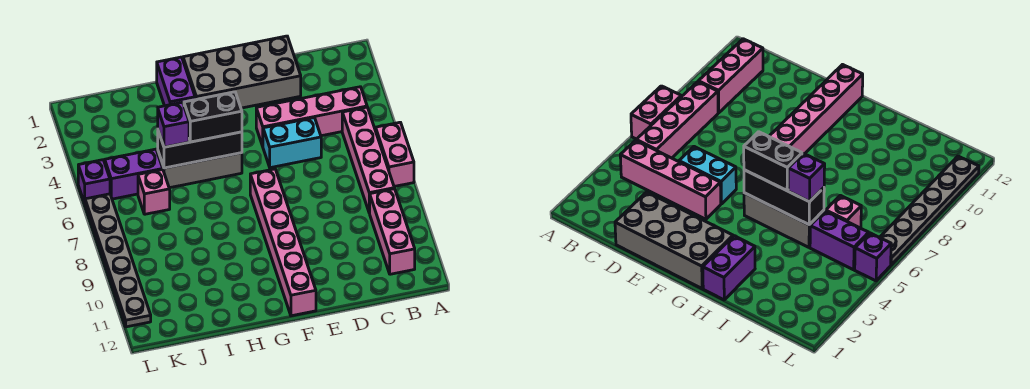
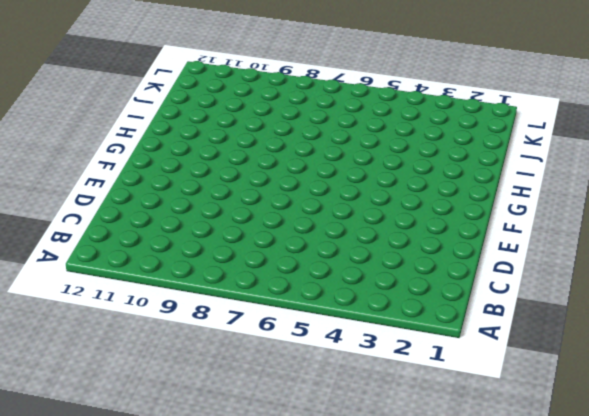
none -> pink brick A6:A7 level 1
none -> pink brick B4:E4 level 1
none -> pink brick B5:B8 level 1

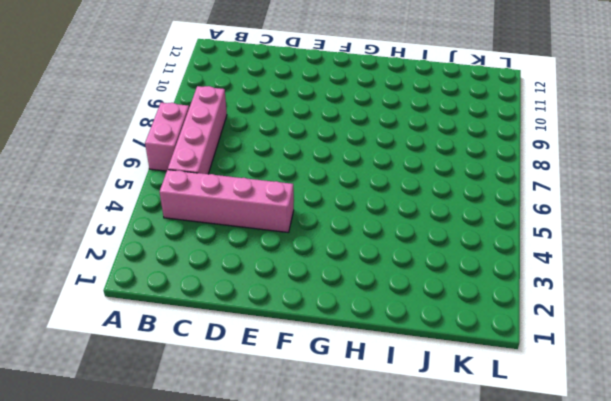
none -> pink brick B9:B11 level 1
none -> grey brick D1:G2 level 1
none -> cyan brick D5:E5 level 1

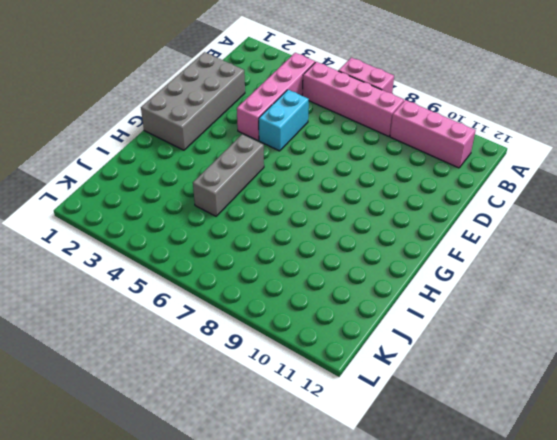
none -> pink brick F7:F12 level 1
none -> purple brick H1:H2 level 1
none -> purple brick J5:K5 level 1

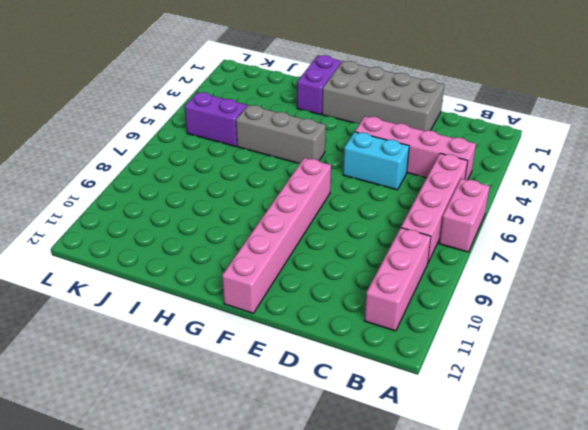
none -> pink brick J6 level 1
none -> purple brick L5 level 1
none -> grey plate L6:L11 level 1

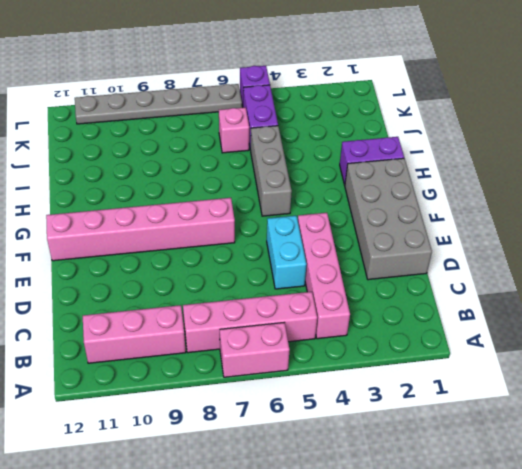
none -> black brick G5:I5 level 2
none -> black brick G5:H5 level 3
none -> purple brick I5 level 3

